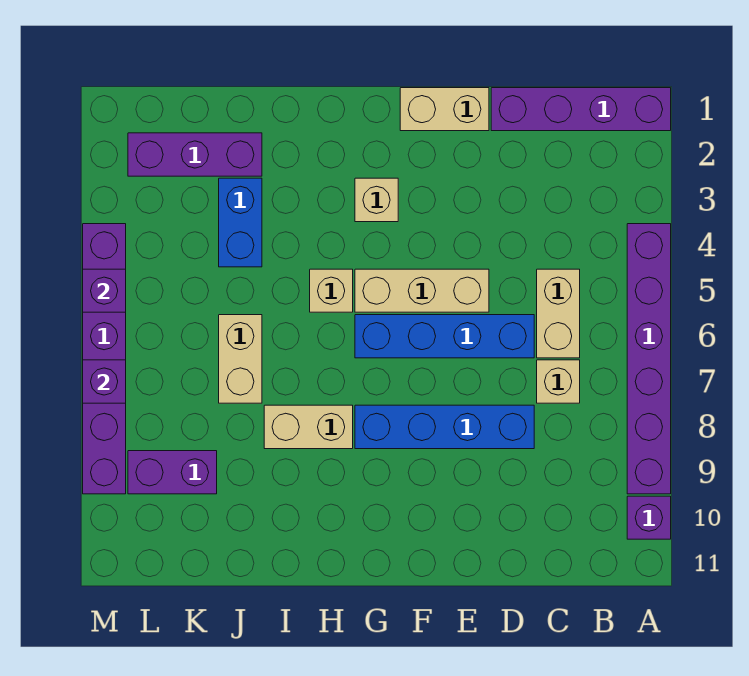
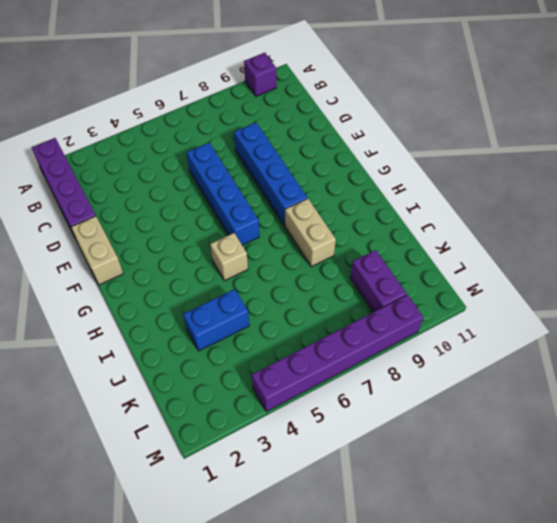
none -> purple brick A4:A9 level 1
none -> tan brick C5:C6 level 1
none -> tan brick C7 level 1

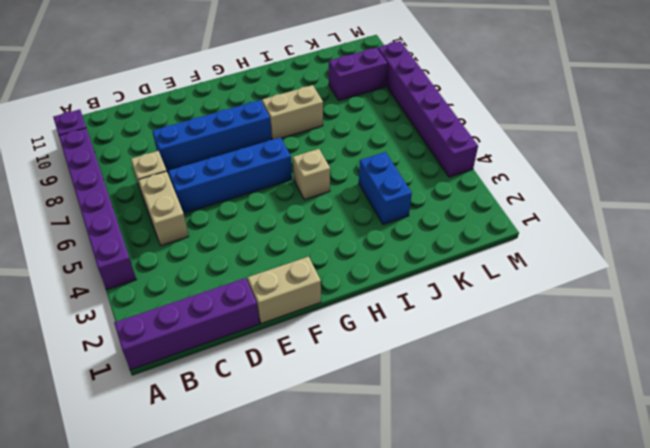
none -> tan brick E5:G5 level 1
none -> tan brick G3 level 1
none -> purple brick J2:L2 level 1

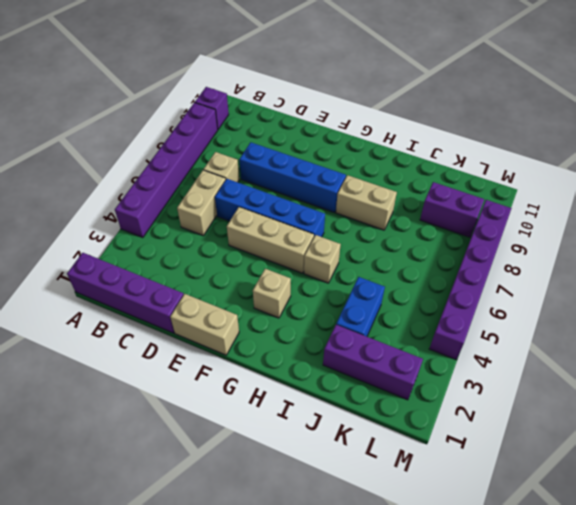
none -> tan brick J6:J7 level 1
none -> purple brick M5 level 2
none -> purple brick M7 level 2

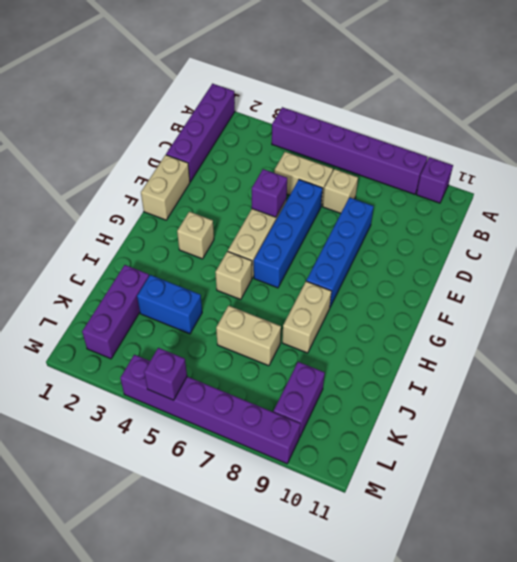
purple brick E5 level 2 -> purple brick M7 level 2

